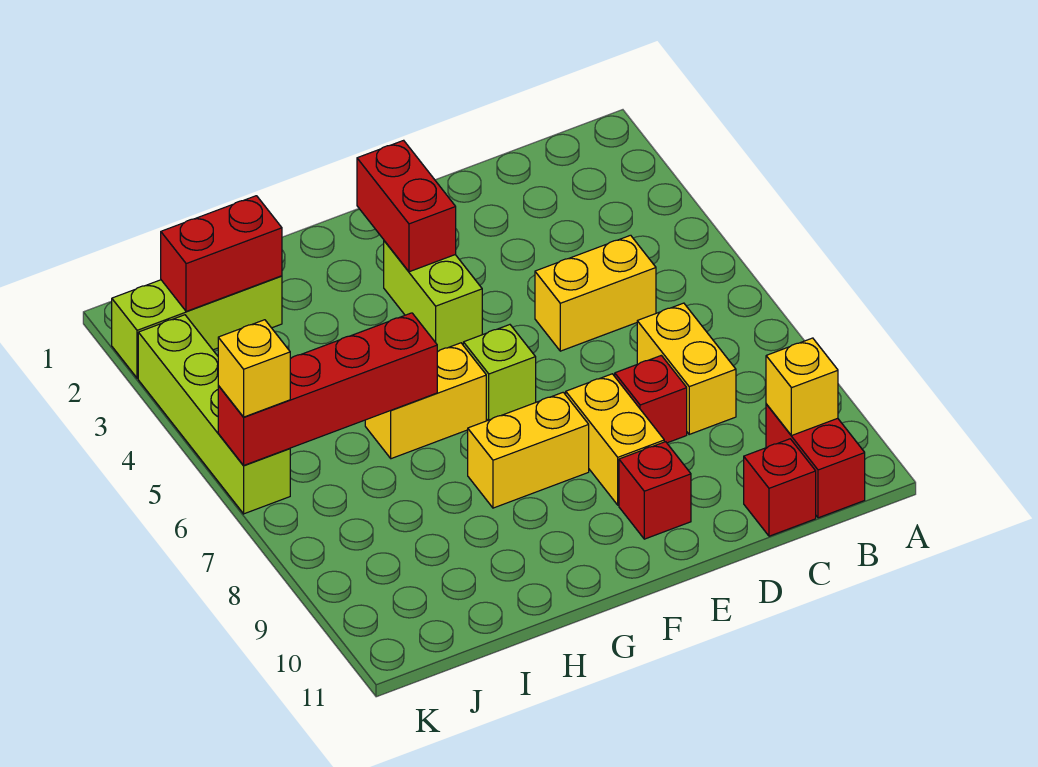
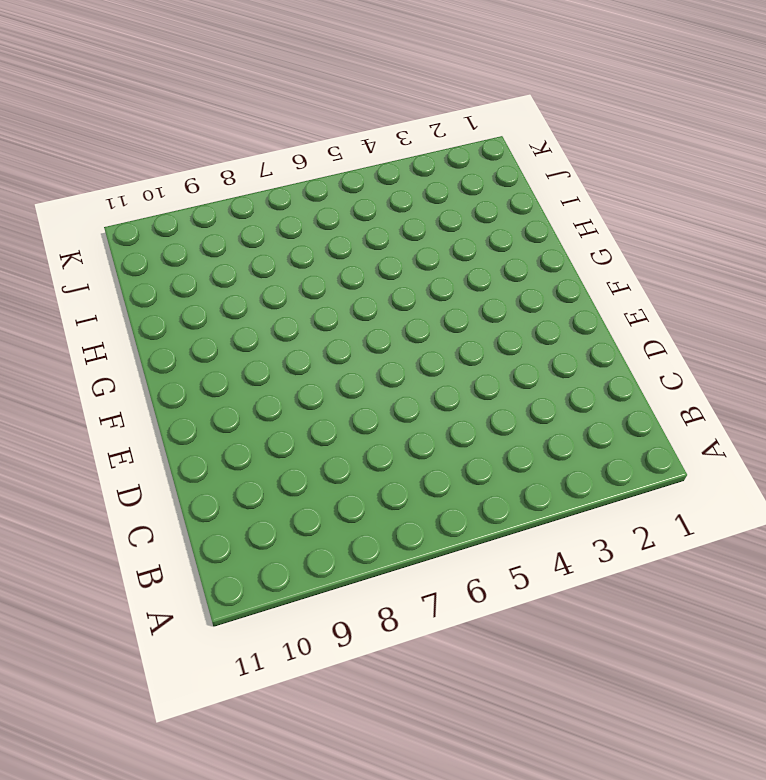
none -> red brick B10:B11 level 1
none -> yellow brick C5:D5 level 1
none -> yellow brick C7:C8 level 1

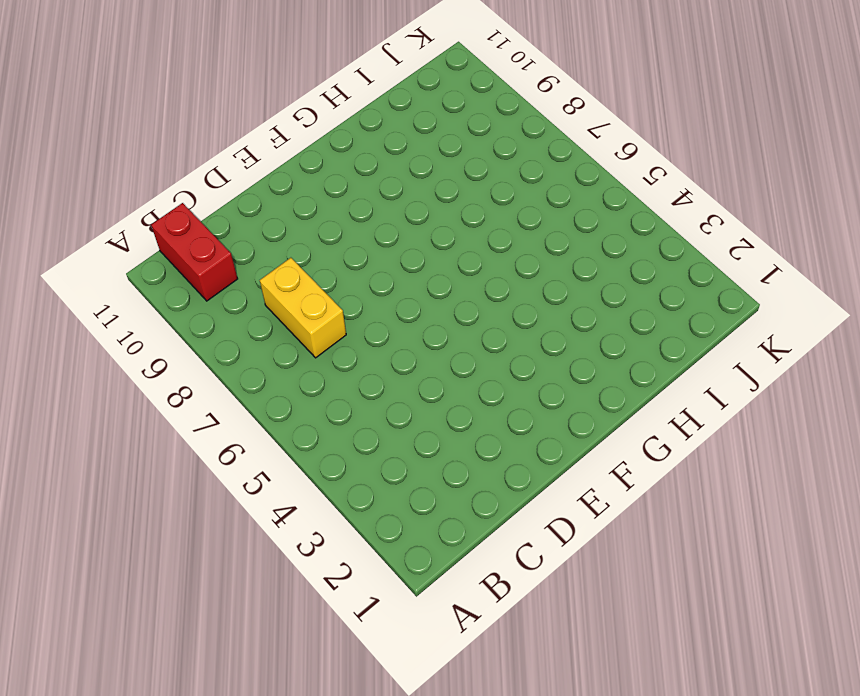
none -> yellow brick C5:D5 level 1
none -> red brick C11 level 1
none -> red brick D8 level 1

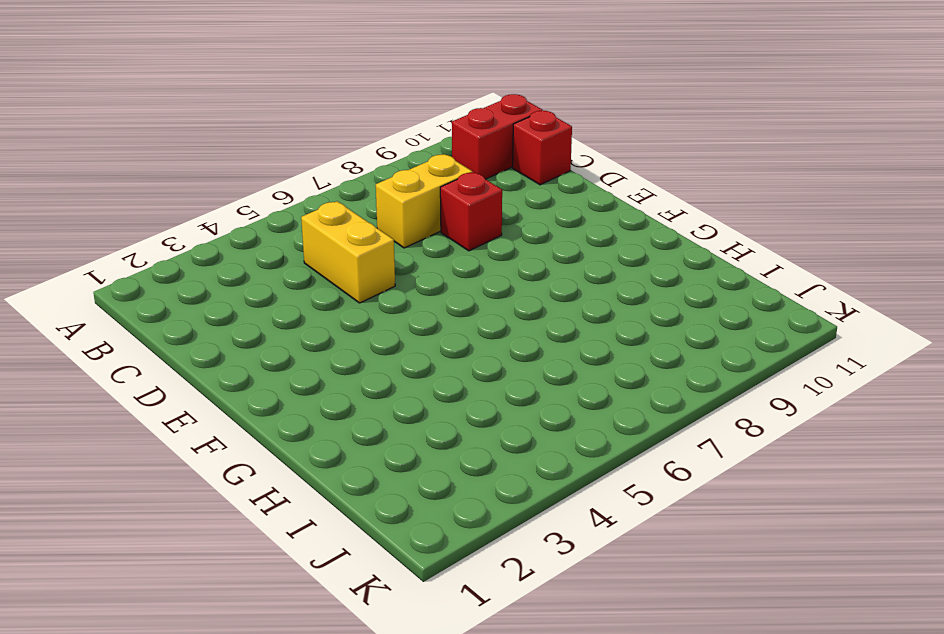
none -> yellow brick E8:E9 level 1
none -> red brick E10 level 1
none -> lime brick F3:F4 level 1

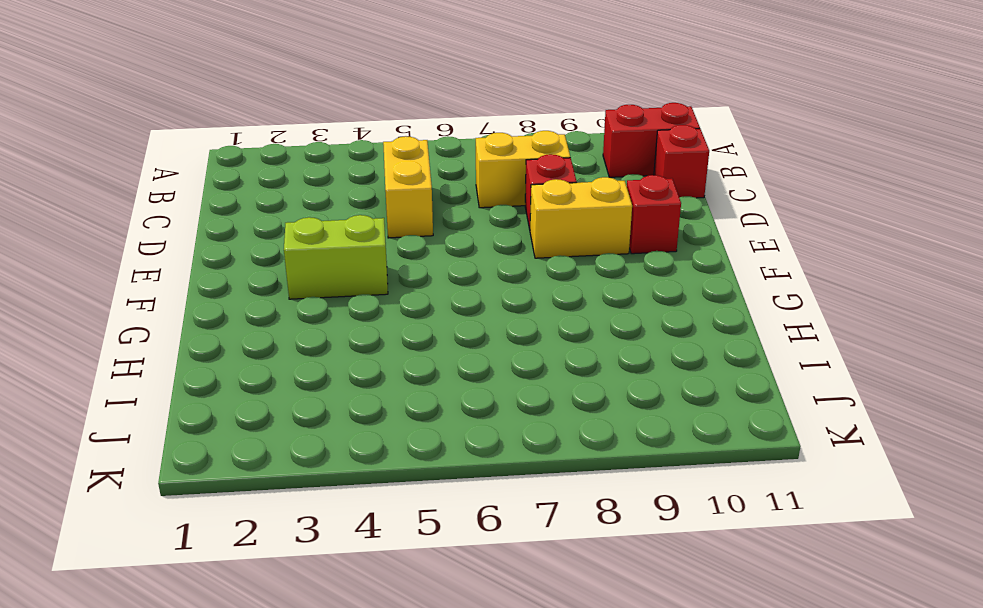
none -> lime brick F6 level 1
none -> yellow brick F8:G8 level 1
none -> yellow brick G6:H6 level 1

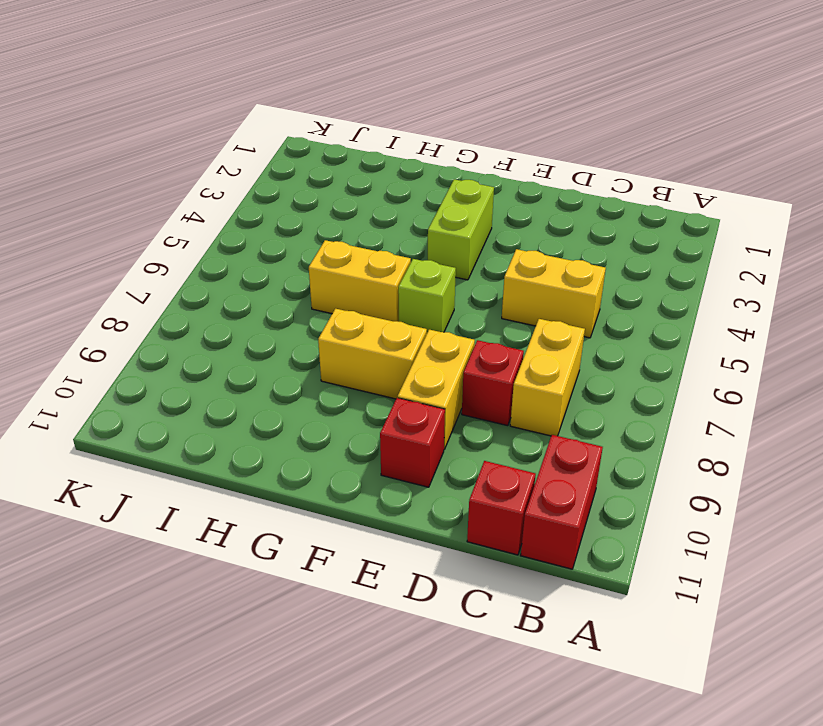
none -> lime brick I2:K2 level 1
none -> lime brick K3:K6 level 1
none -> yellow brick B10 level 2

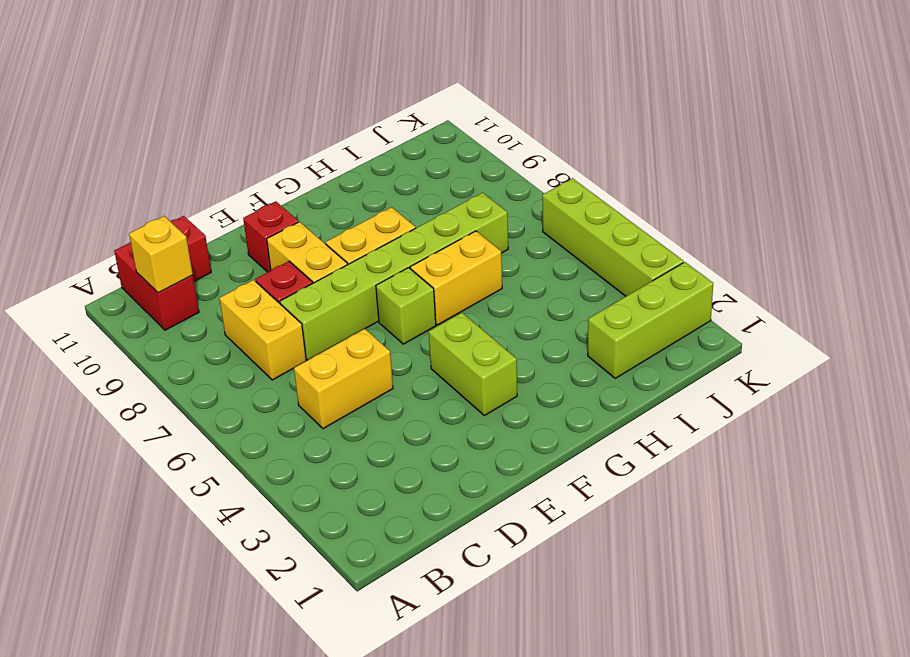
lime brick D7:I7 level 1 -> none
none -> red brick F2:F3 level 2
none -> red brick H6:K6 level 2
none -> red brick I2:J2 level 2

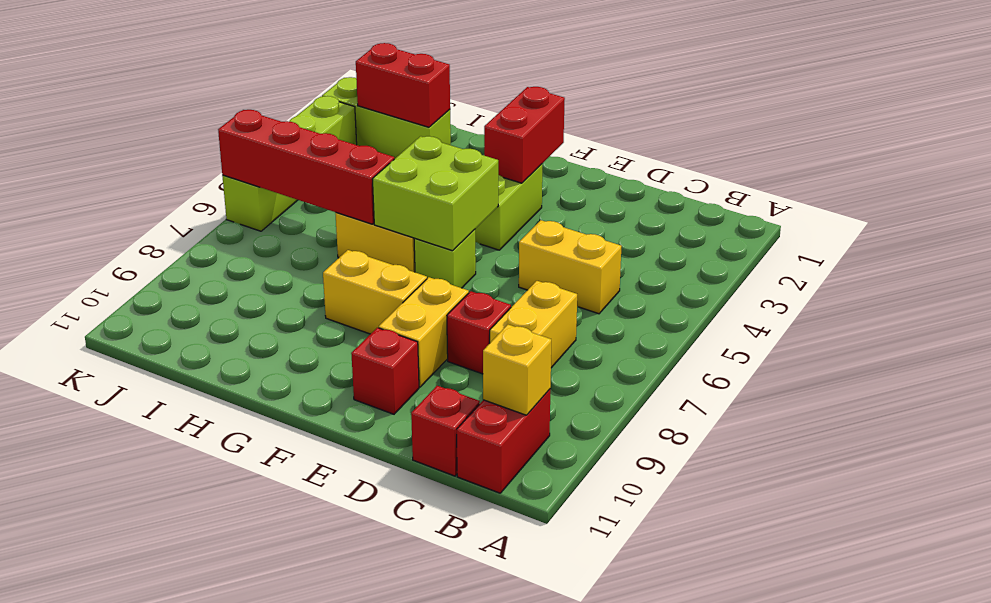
lime brick F5:G6 level 2 -> none
none -> yellow brick K6 level 3

